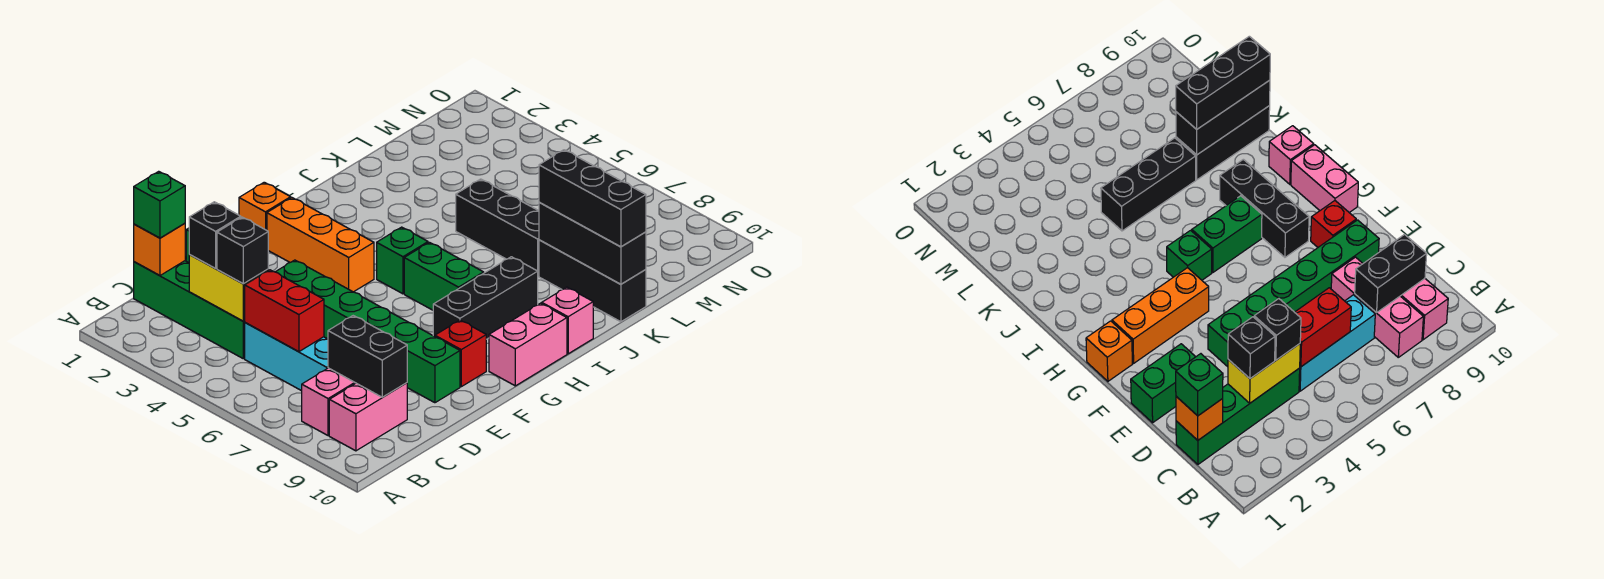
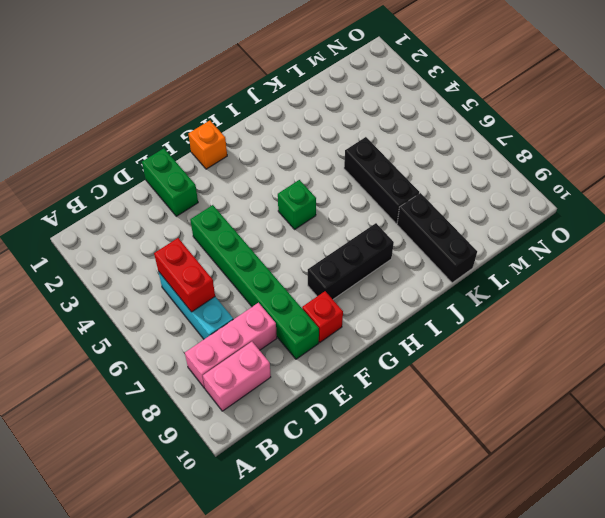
none -> green brick C1:C4 level 1
none -> orange brick G2:G4 level 1
none -> pink brick G10:H10 level 1

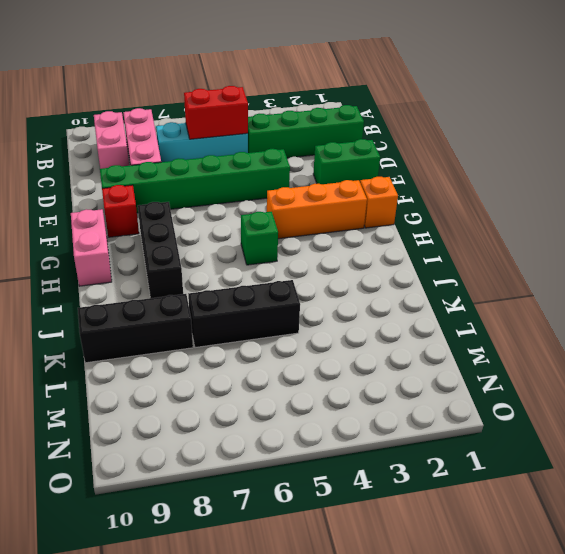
none -> green brick H6:H7 level 1
none -> pink brick I10 level 1
none -> orange brick C1 level 2

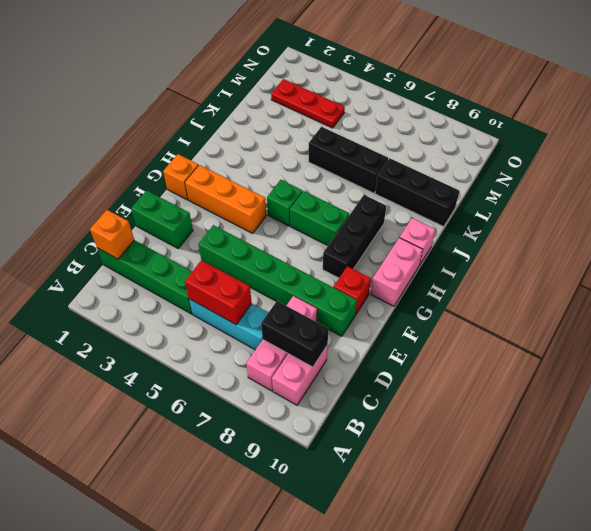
red plate M2:M4 level 1 -> none
none -> yellow brick C3:C4 level 2
none -> black brick K8:K10 level 2
none -> green brick C1 level 3

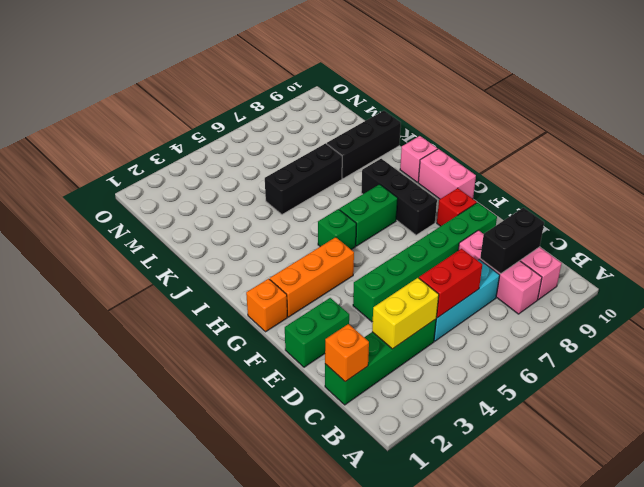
none -> black brick K8:K10 level 2
none -> green brick C1 level 3
none -> black brick C3 level 3

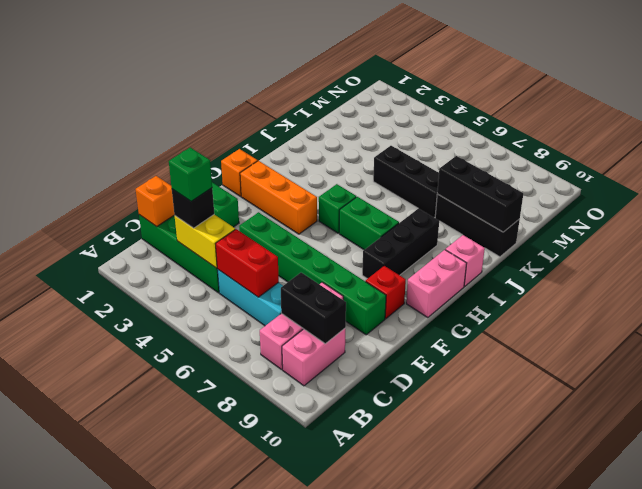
green brick C3 level 4 -> green brick C1 level 3
none -> black brick C4 level 3
none -> black brick K8:K10 level 3

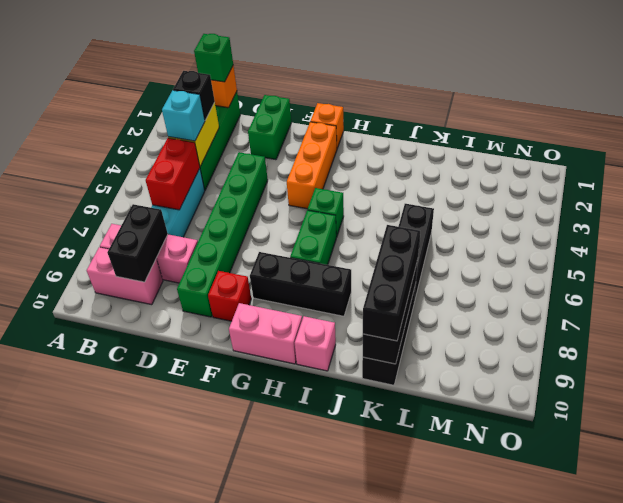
cyan brick C4 level 3 -> black brick C4 level 3

